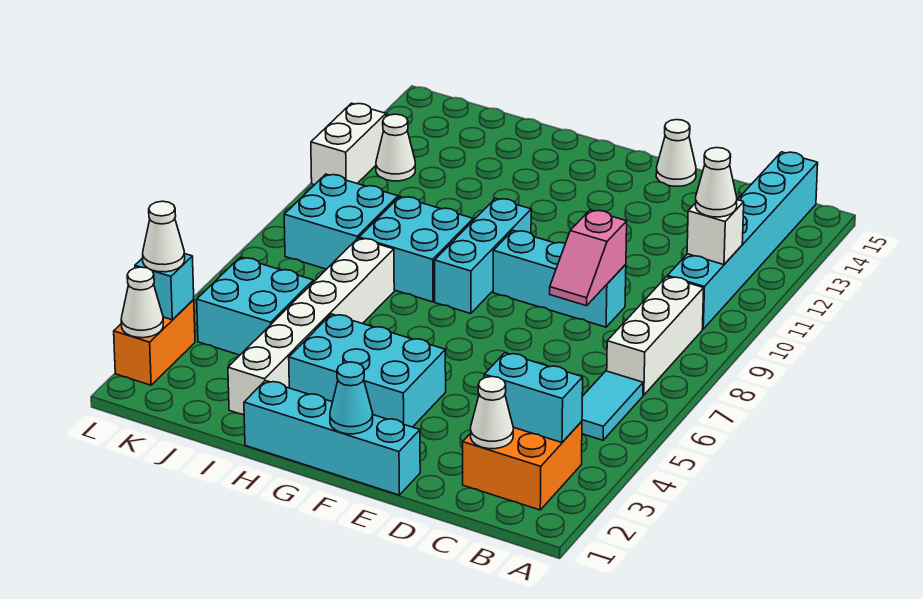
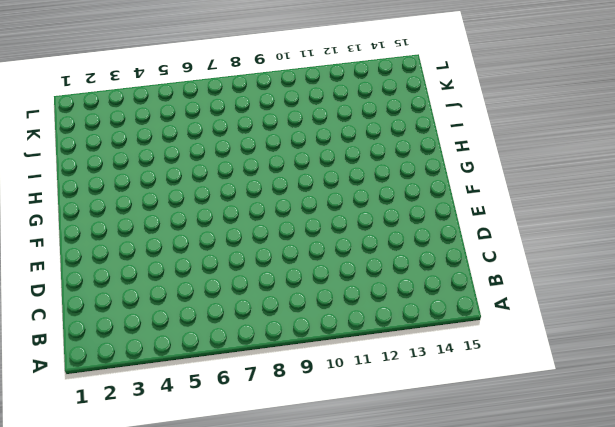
none -> orange brick B2:C3 level 1
none -> cyan tile B5:B6 level 1
none -> white brick B7:B9 level 1

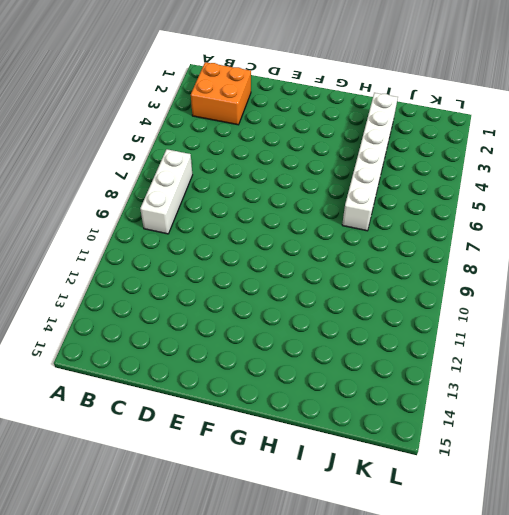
none -> cyan tile B5:B6 level 1
none -> cyan brick B10:B15 level 1
none -> cyan brick D9:F9 level 1

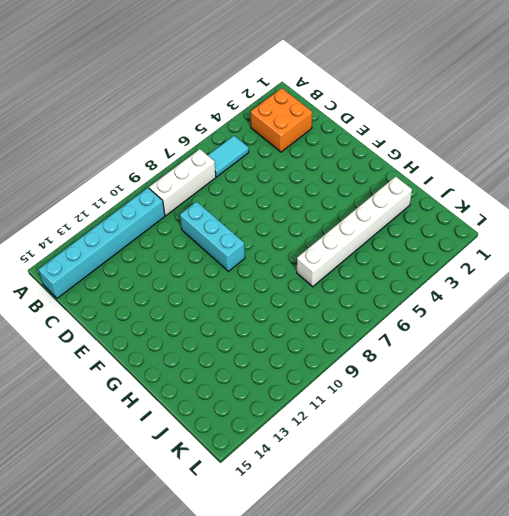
none -> cyan brick E1:H1 level 1
none -> white cone E15 level 1
none -> cyan brick F3:H4 level 1

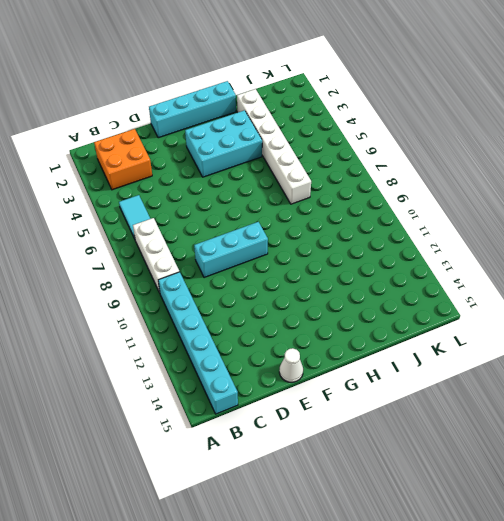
none -> cyan brick G8:G10 level 1
none -> cyan brick H8:I9 level 1
none -> cyan brick J4:K5 level 1

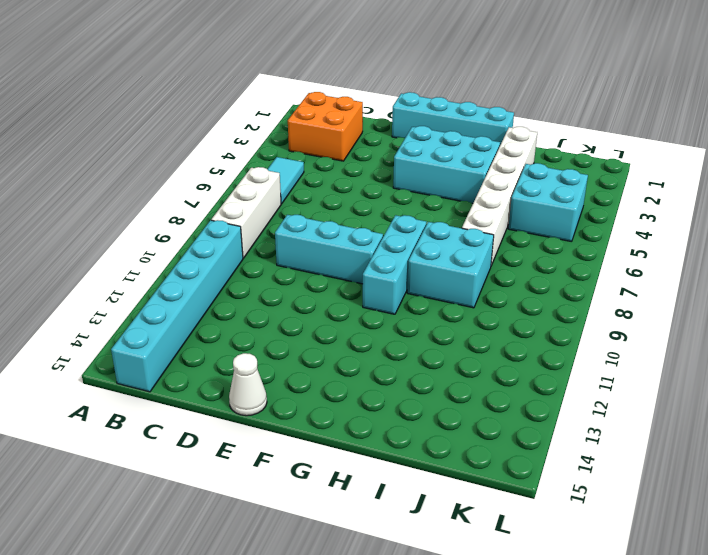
none -> cyan brick J8:K9 level 1
none -> white cone K12 level 1
none -> orange brick L2:L3 level 1

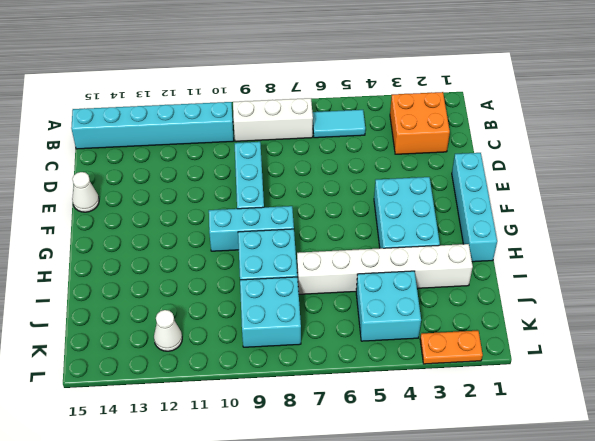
orange plate L2:L3 level 1 -> orange brick L2:L3 level 1
none -> white brick L11:L12 level 1
none -> cyan brick B3:C3 level 2
none -> white brick B11 level 2

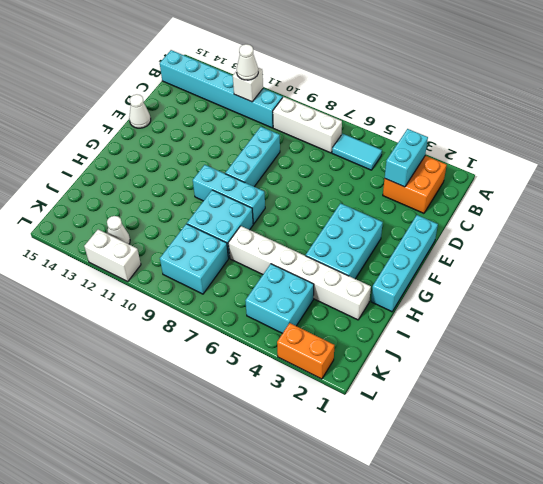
none -> white cone C2 level 2
none -> pink slope D8:D9 level 2 top 9
none -> cyan cone F1 level 2

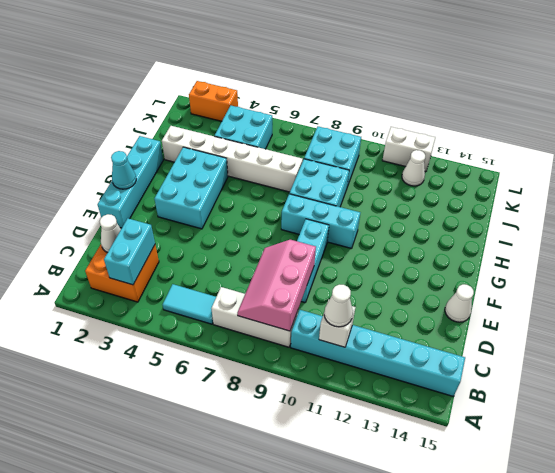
pink slope B8:D9 level 2 top 9 -> pink slope D8:D9 level 2 top 9
none -> white cone L2 level 2
none -> cyan brick L3 level 2
none -> white cone L3 level 3

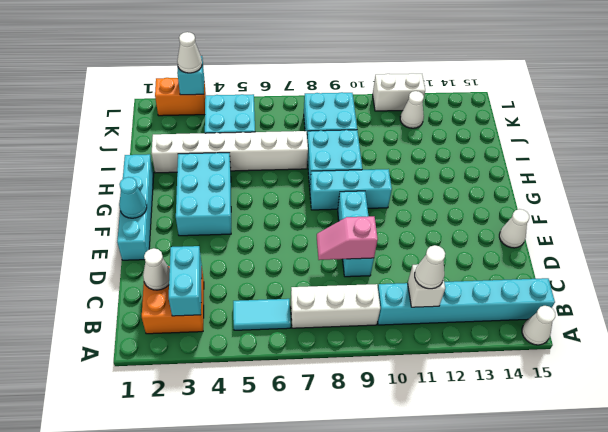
white cone A15 level 1 -> white cone L2 level 2

